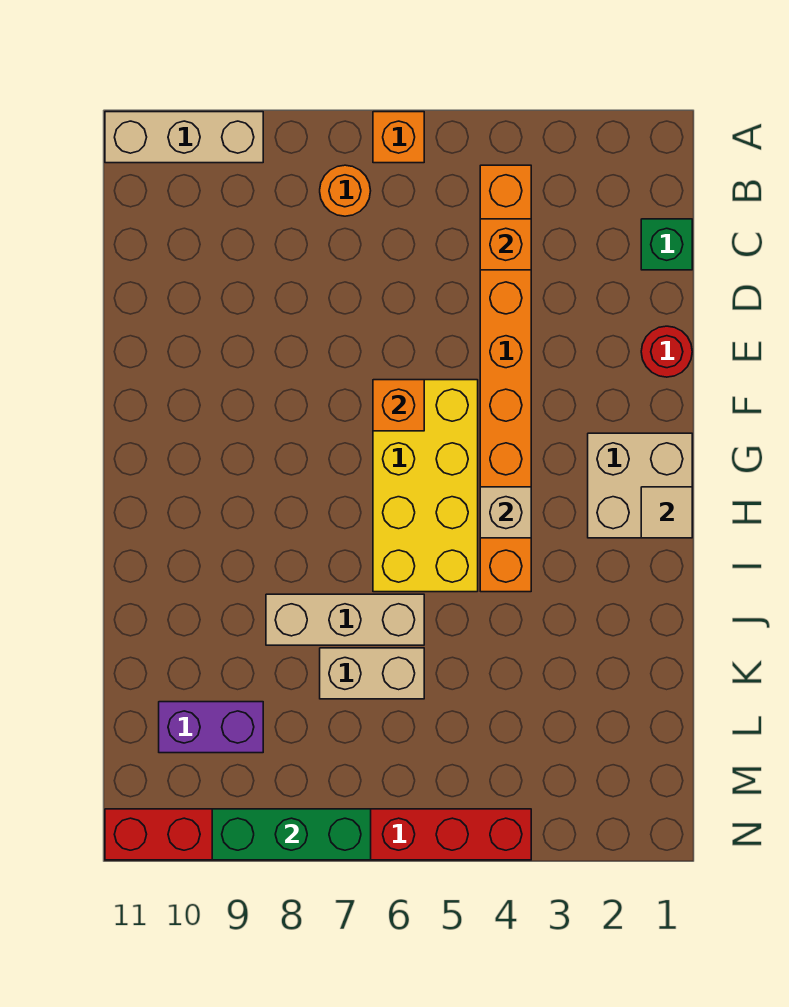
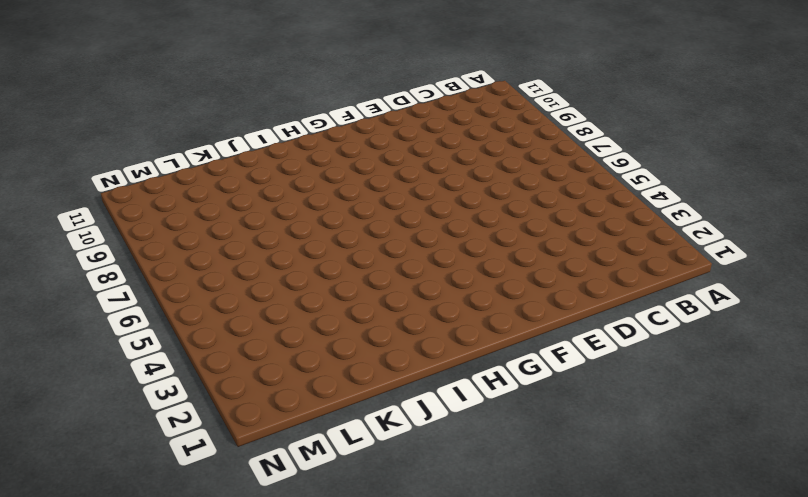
none -> orange brick A6 level 1
none -> tan brick A9:A11 level 1
none -> orange brick B4:I4 level 1

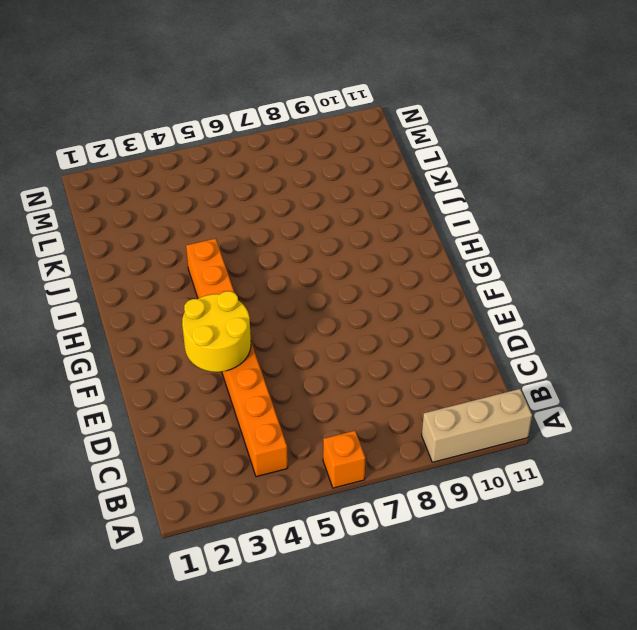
yellow round brick E3:F4 level 2 -> none
none -> orange round brick B7 level 1
none -> green brick C1 level 1
none -> red round brick E1 level 1

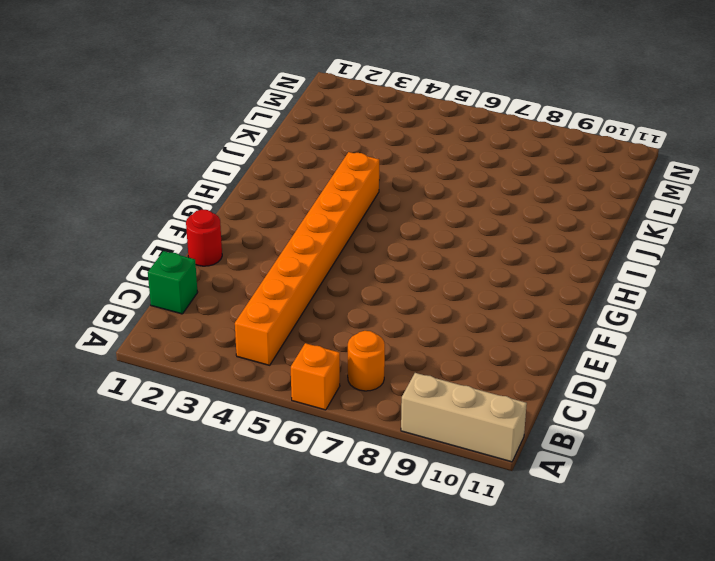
none -> yellow brick F5:I6 level 1
none -> tan brick G1:H2 level 1
none -> tan brick J6:J8 level 1

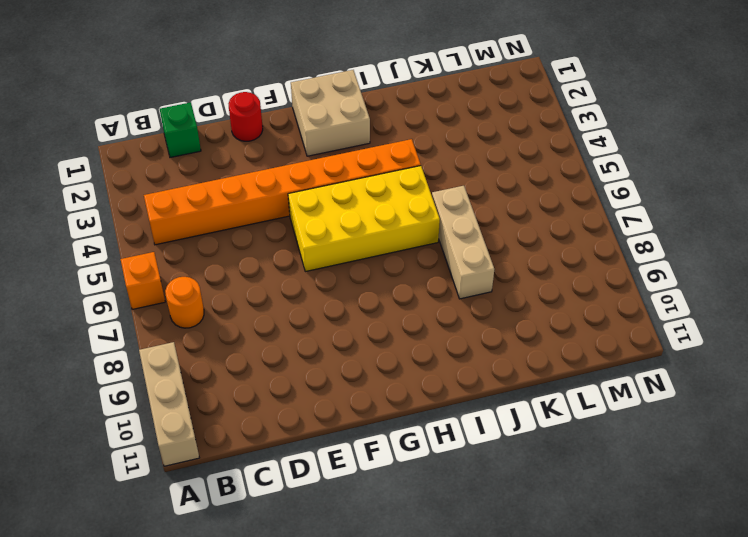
none -> tan brick K6:K7 level 1
none -> purple brick L9:L10 level 1
none -> red brick N4:N11 level 1

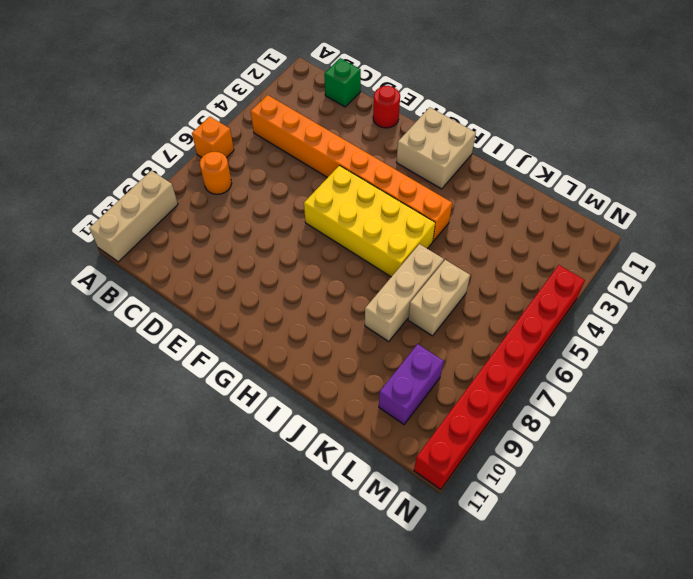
none -> orange brick C4 level 2
none -> orange brick F6 level 2
none -> tan tile H1 level 2

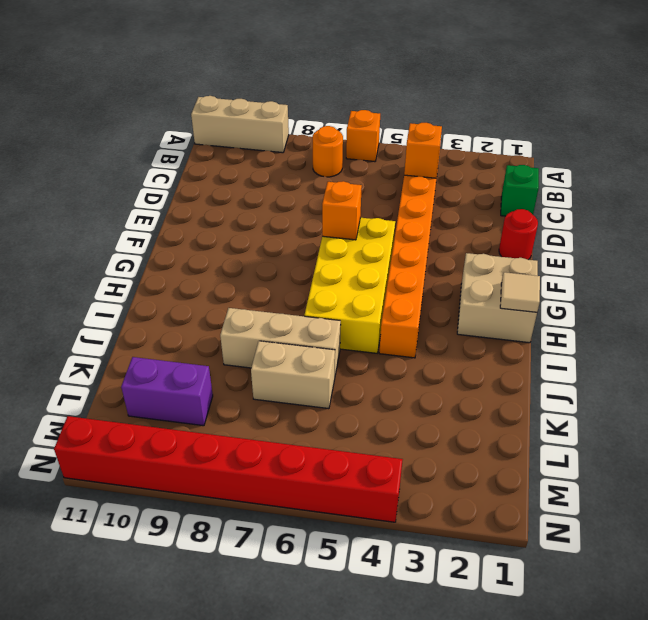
none -> tan brick H4 level 2
none -> green brick N7:N9 level 2

